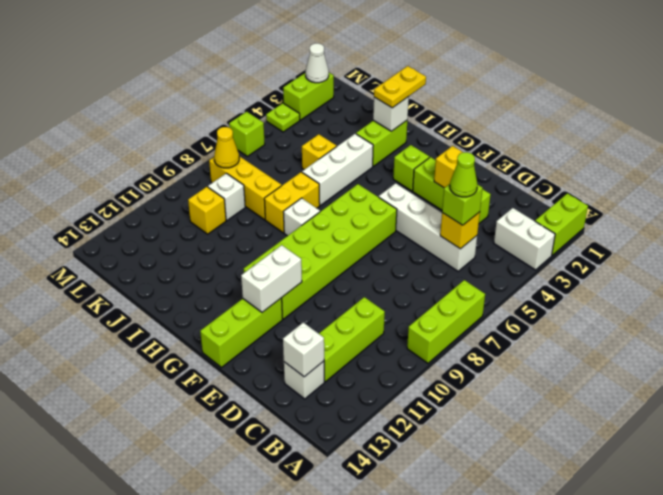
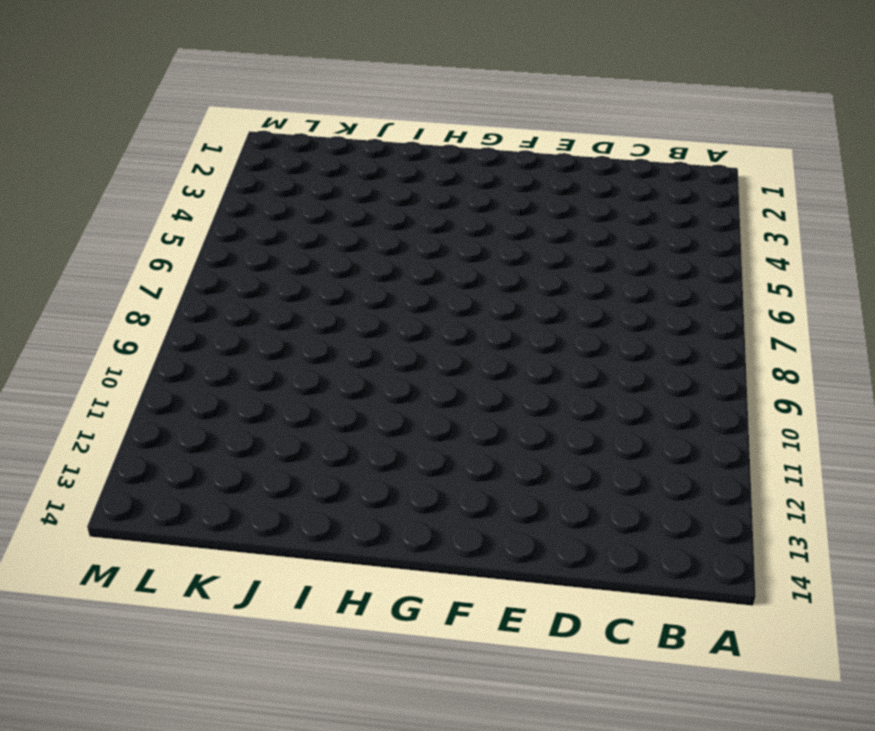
none -> lime brick A1:A2 level 1
none -> white brick A3:B3 level 1
none -> lime brick A7:A9 level 1
none -> white brick C5:F5 level 1

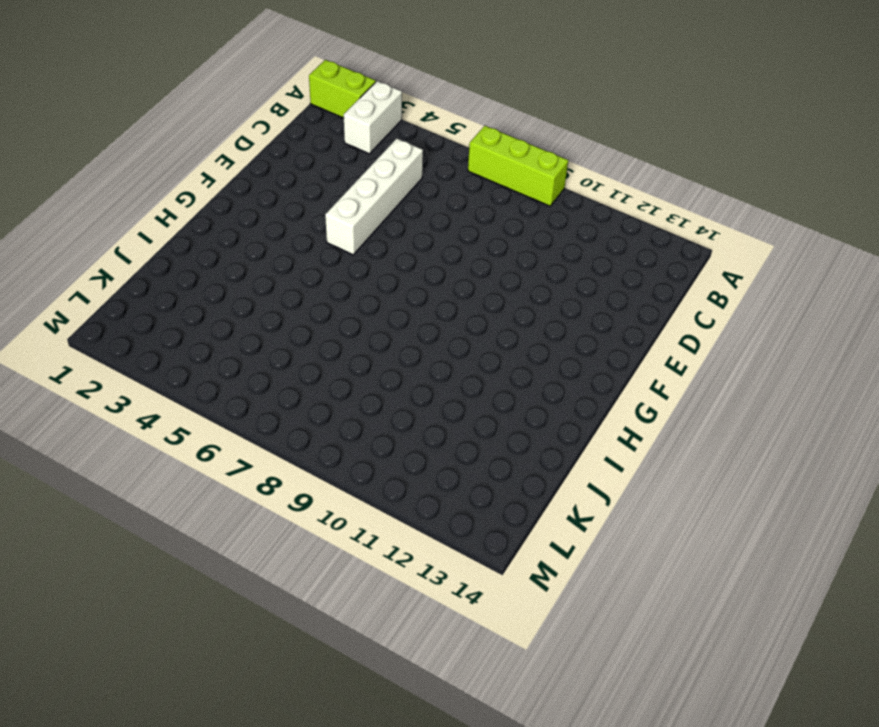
none -> lime brick C10:C12 level 1
none -> white brick C13 level 1
none -> lime brick D3:F3 level 1
none -> lime brick F6:G11 level 1

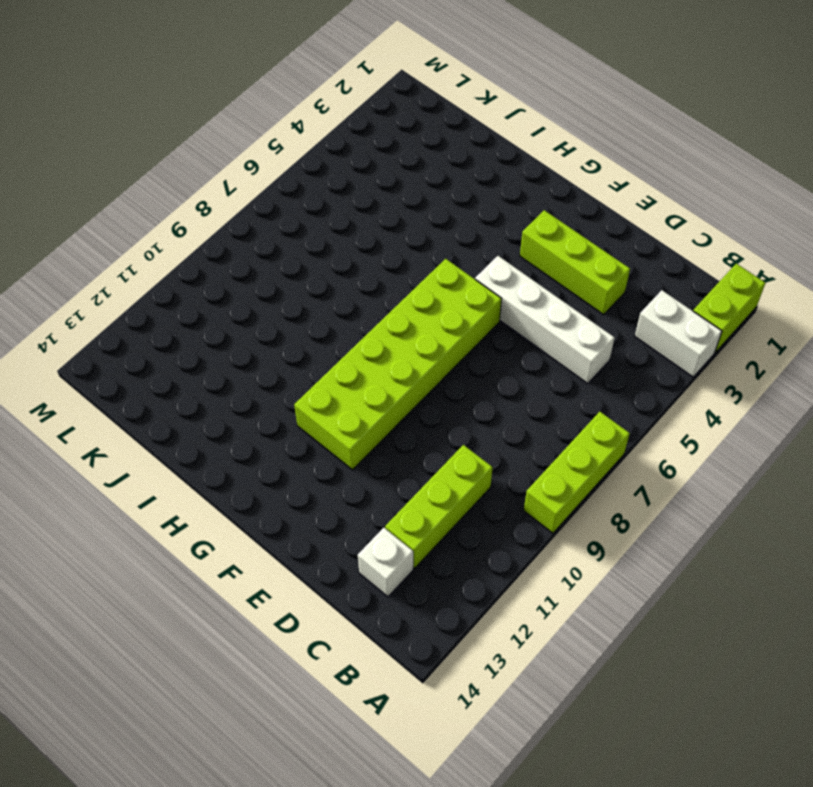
none -> lime brick F12:F14 level 1
none -> lime brick G3 level 1
none -> white brick H8 level 1
none -> lime brick I2:I3 level 1

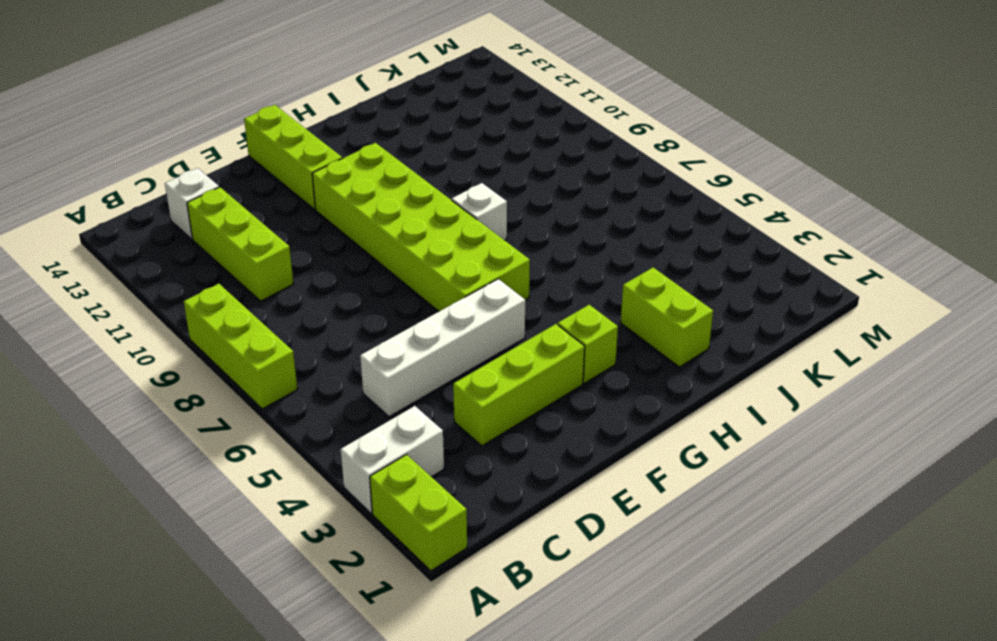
none -> white brick I4:I6 level 1
none -> yellow brick I7:I8 level 1
none -> yellow brick J5 level 1
none -> yellow brick J8:L8 level 1

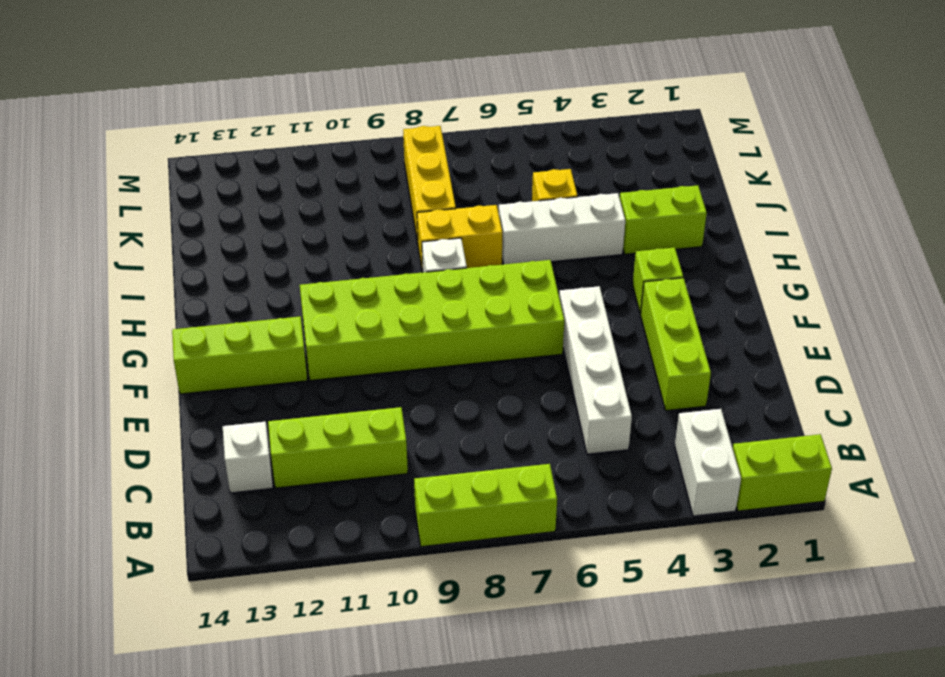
none -> white brick K9 level 1
none -> yellow brick K10 level 1
none -> lime brick M2:M3 level 1
none -> lime plate M4 level 1

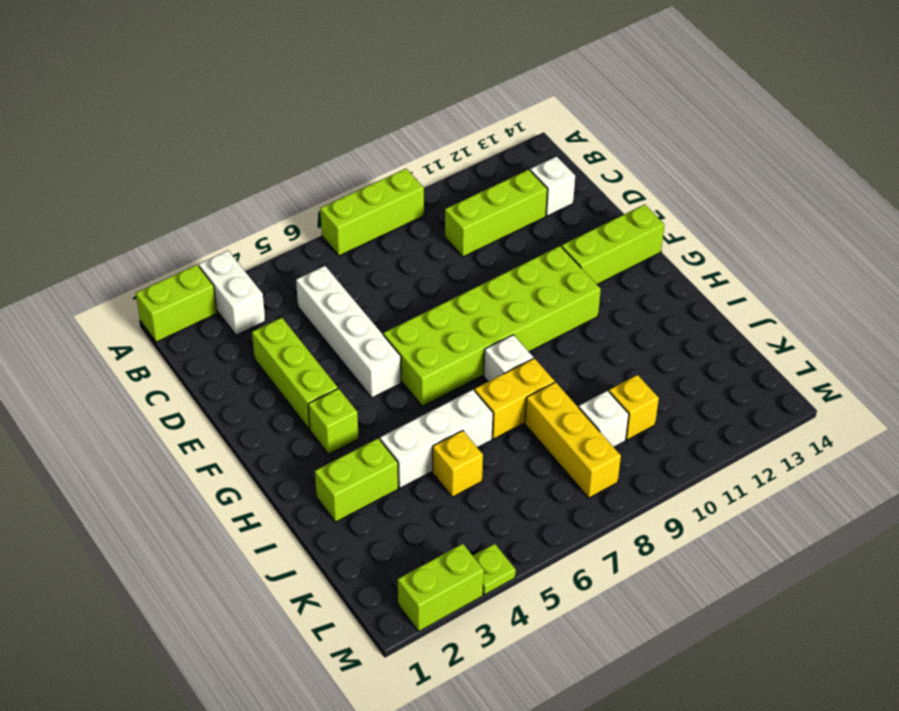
none -> lime brick M6 level 1
none -> yellow brick C5 level 2
none -> white brick C13 level 2
none -> yellow brick E3 level 2

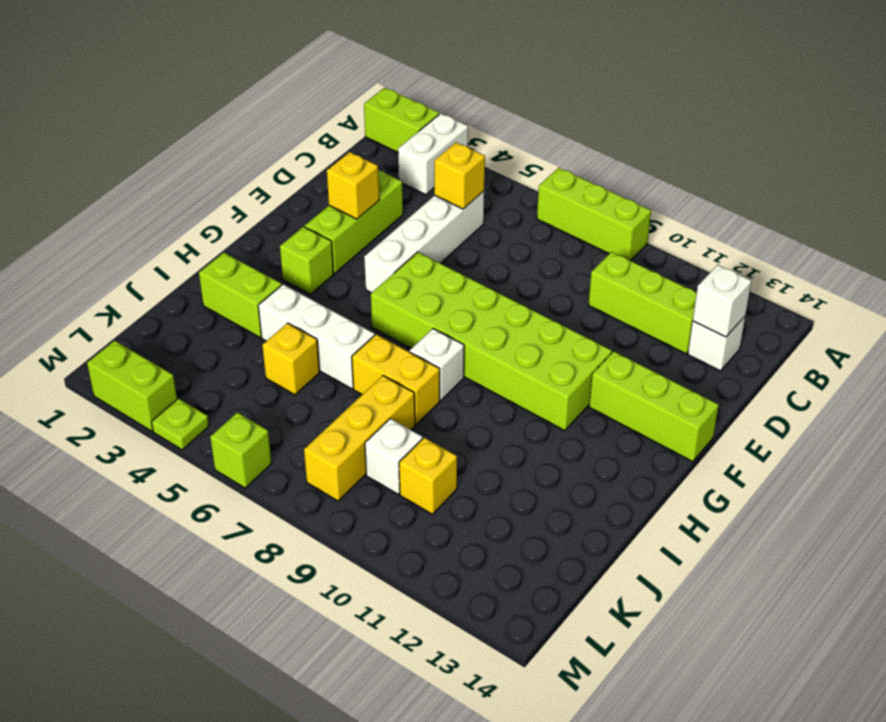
none -> white brick F11:F12 level 2
none -> white brick I2 level 2
none -> yellow cone L8 level 2
none -> white cone M2 level 2

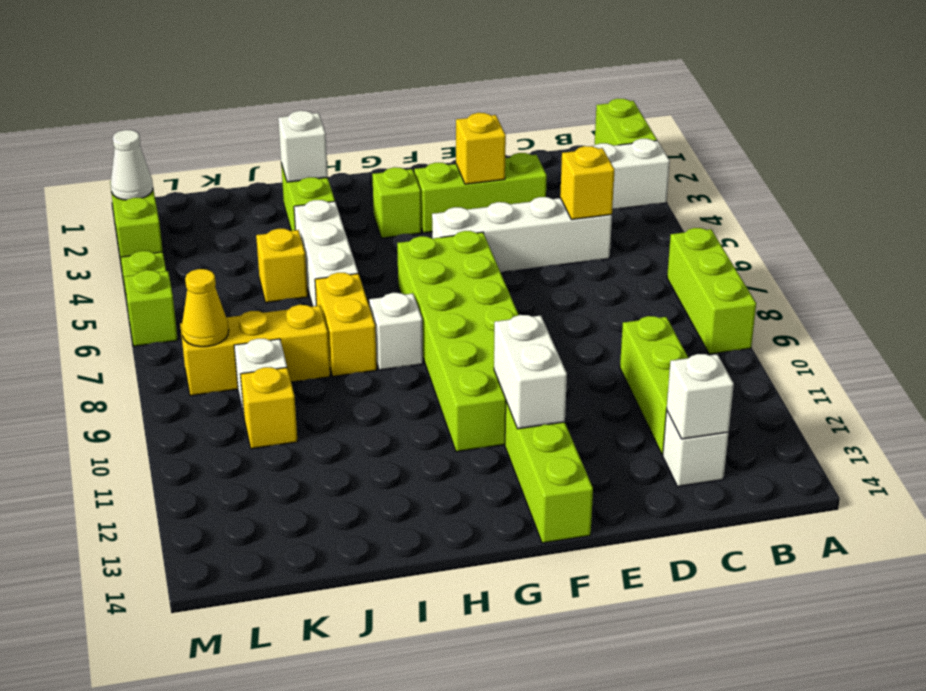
none -> lime brick C5 level 3
none -> yellow plate I1:I2 level 3
none -> lime cone C5 level 4

